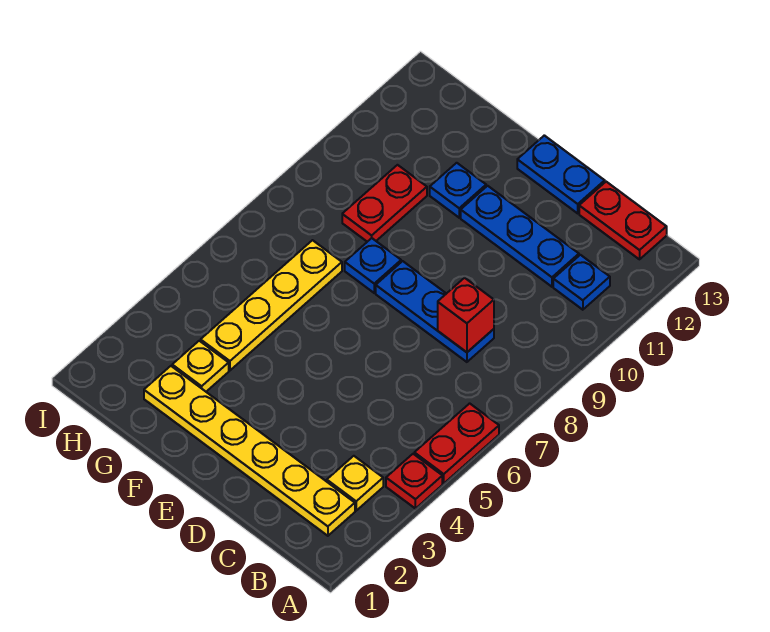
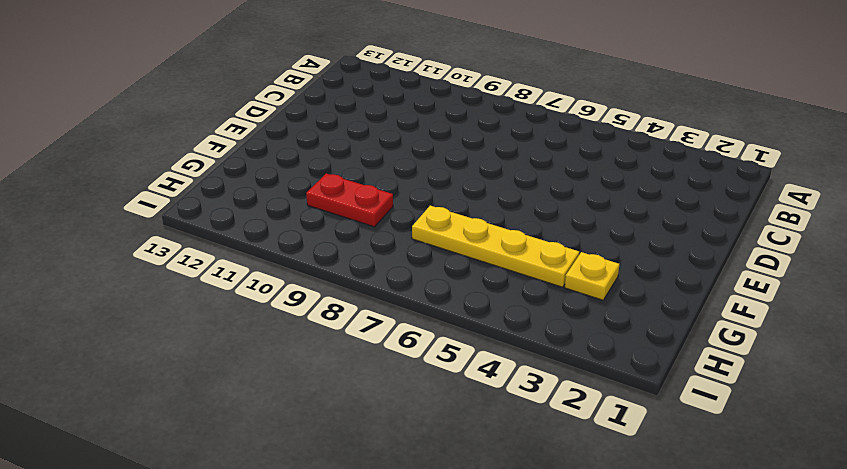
none -> red plate A4 level 1
none -> red plate A5:A6 level 1
none -> yellow plate B2:G2 level 1

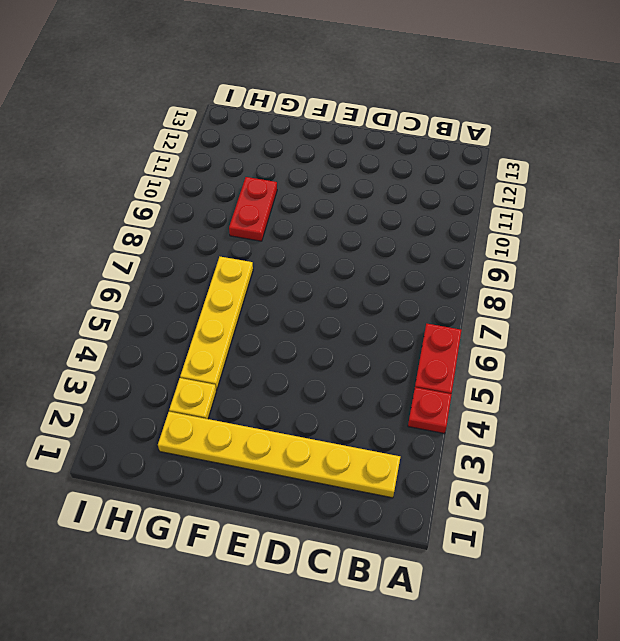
none -> yellow plate B3 level 1
none -> blue plate B11 level 1
none -> red plate B13:C13 level 1

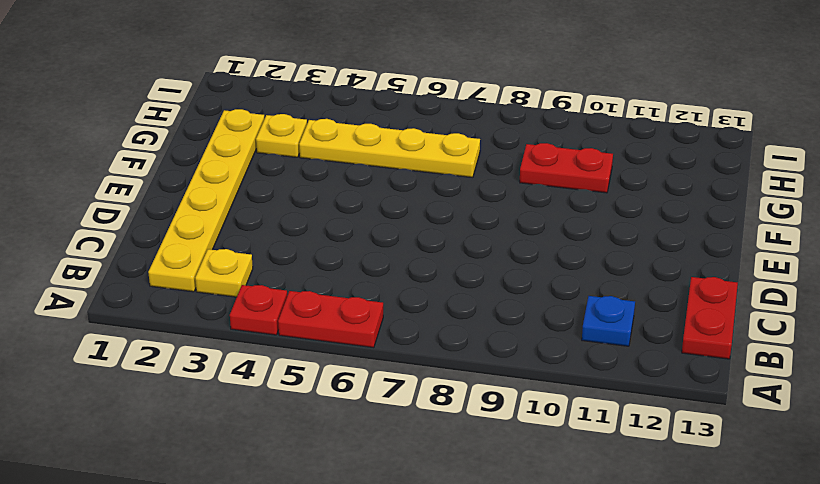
none -> blue plate C8:E8 level 1
none -> blue plate C11:E11 level 1
none -> blue plate D13:E13 level 1

